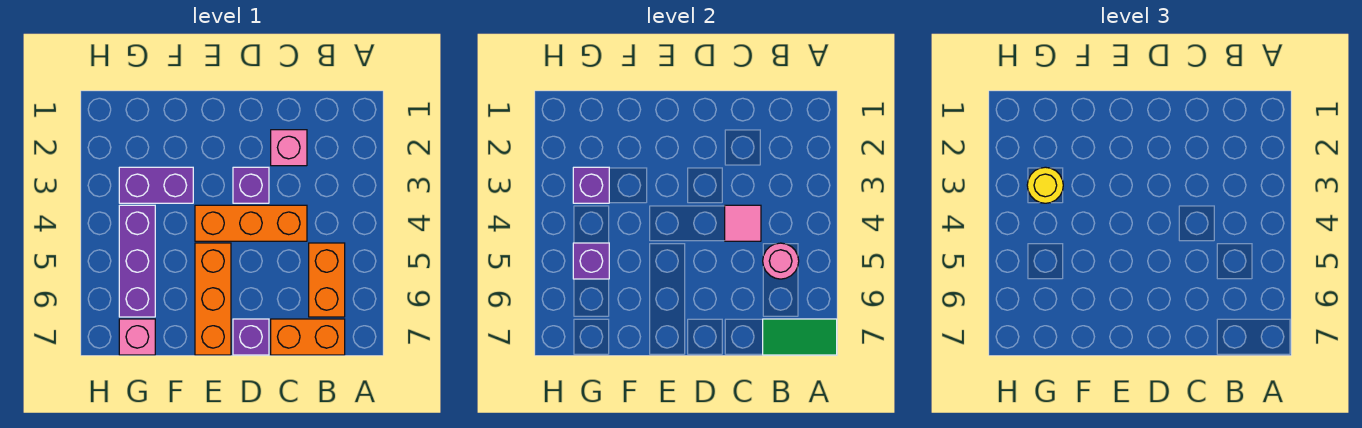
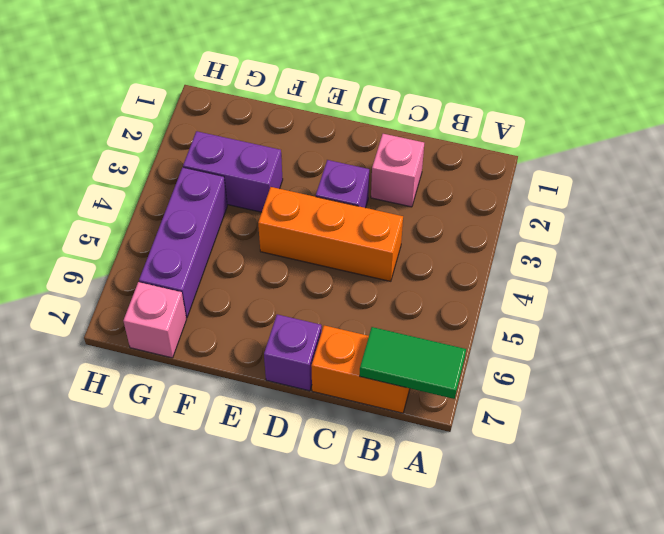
none -> orange brick B5:B6 level 1
none -> orange brick E5:E7 level 1
none -> pink round brick B5 level 2

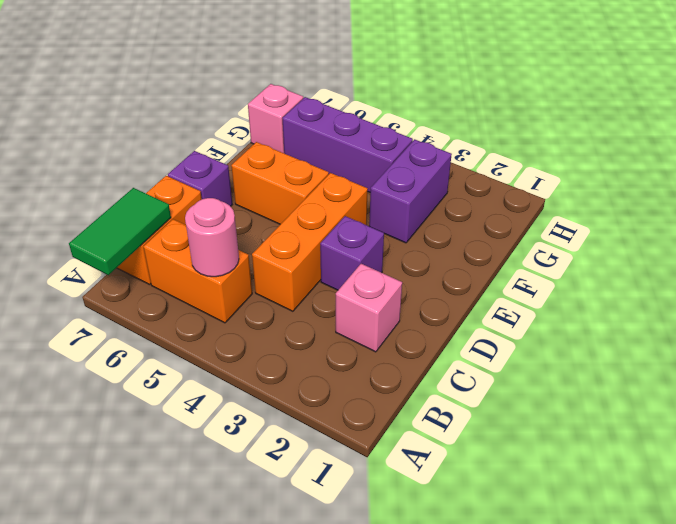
orange brick E5:E6 level 1 -> orange brick E5:E7 level 1
none -> pink tile C4 level 2
none -> purple brick G3 level 2
none -> purple brick G5 level 2

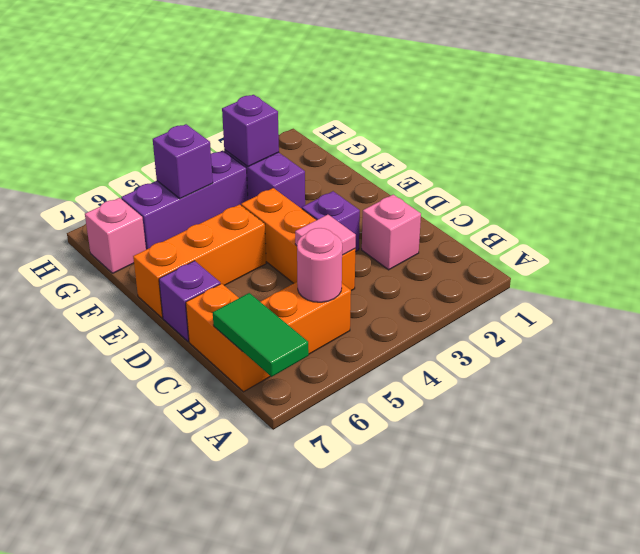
none -> yellow round brick G3 level 3

